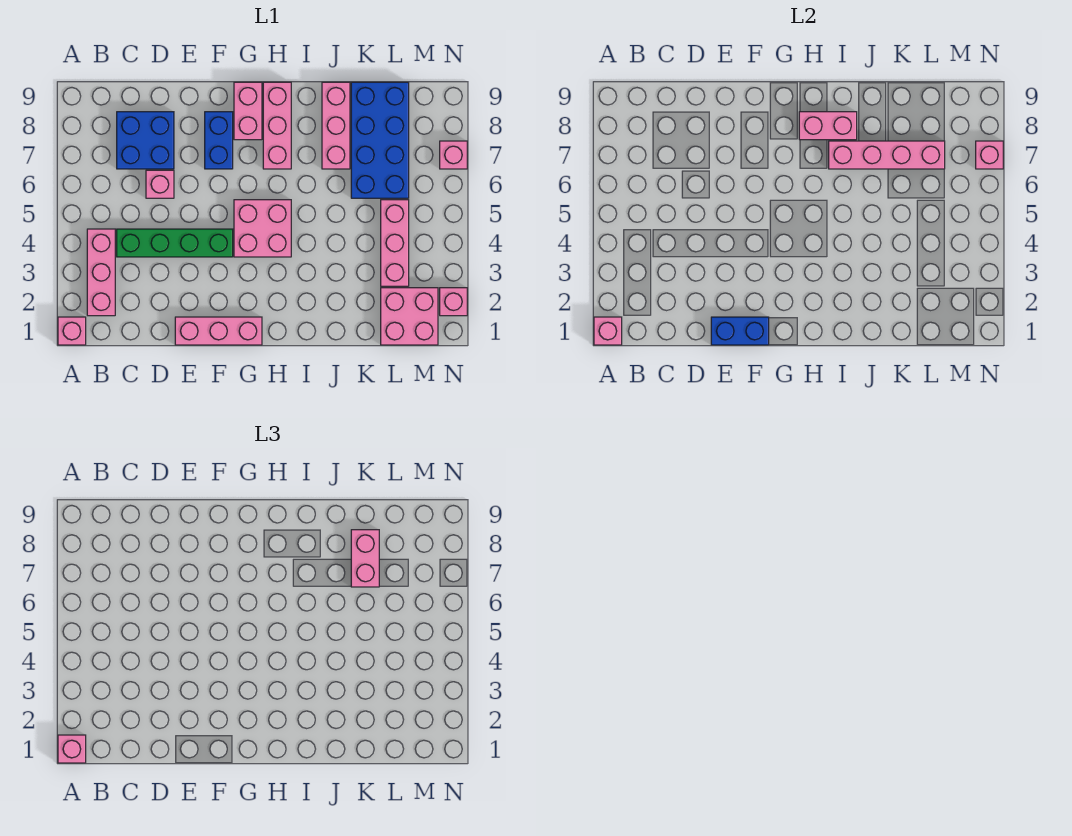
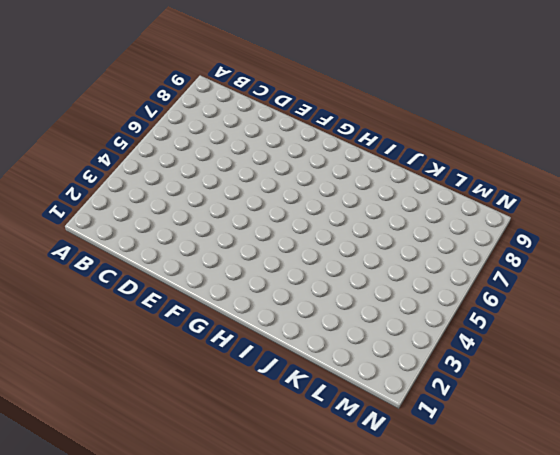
none -> pink brick A1 level 1
none -> pink brick B2:B4 level 1
none -> green brick C4:F4 level 1

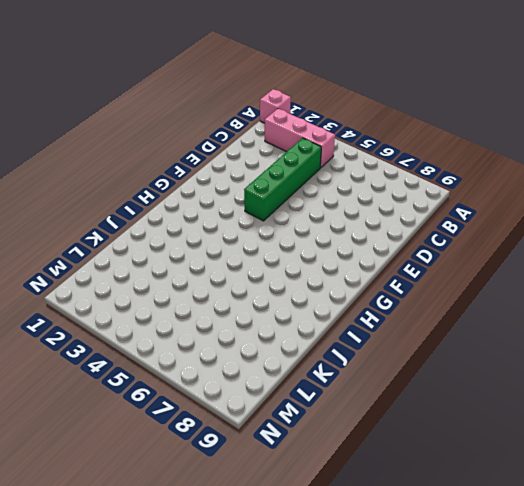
none -> blue brick C7:D8 level 1
none -> pink brick D6 level 1
none -> pink brick E1:G1 level 1

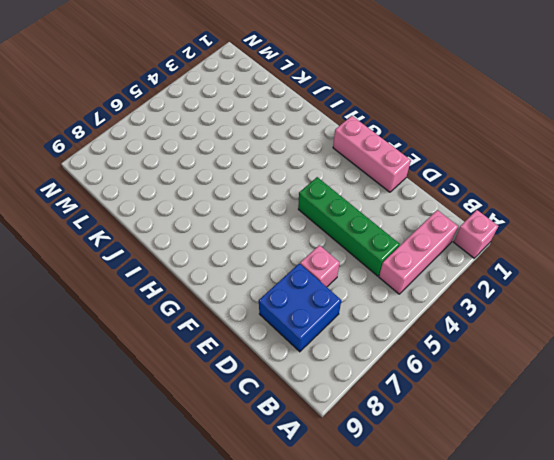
none -> blue brick F7:F8 level 1
none -> pink brick G4:H5 level 1
none -> pink brick G8:G9 level 1

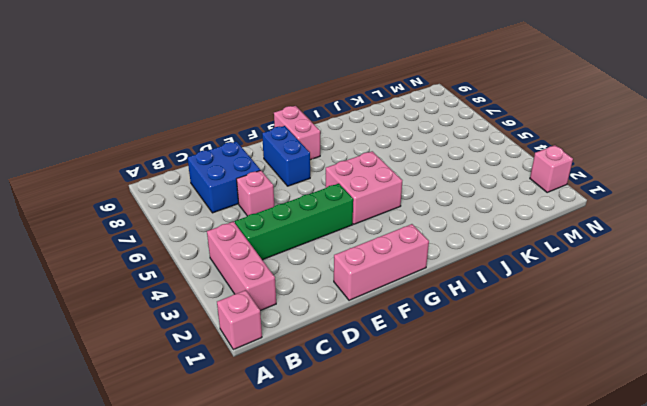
none -> pink brick H7:H9 level 1
none -> pink brick J7:J9 level 1
none -> blue brick K6:L9 level 1

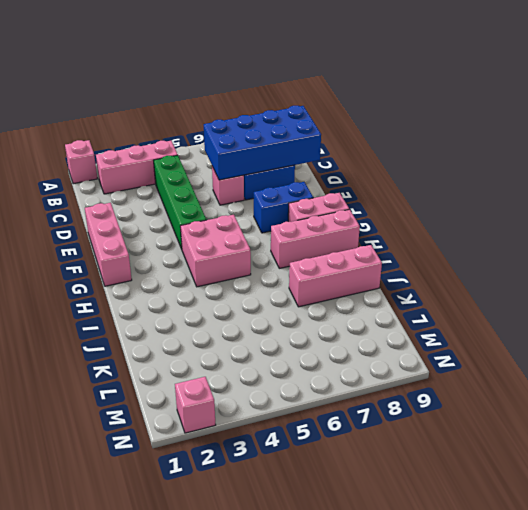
blue brick C6:D9 level 2 -> blue brick K6:L9 level 1
none -> pink brick L1:M2 level 1
none -> pink brick L3:L5 level 1
none -> pink brick N7 level 1

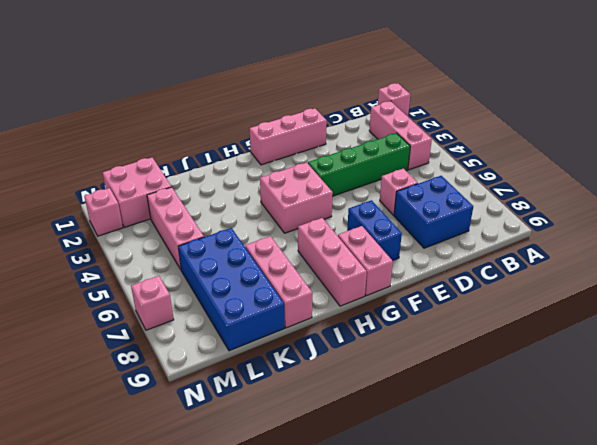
none -> pink brick A1 level 2
none -> blue brick E1:F1 level 2
none -> pink brick H8:I8 level 2

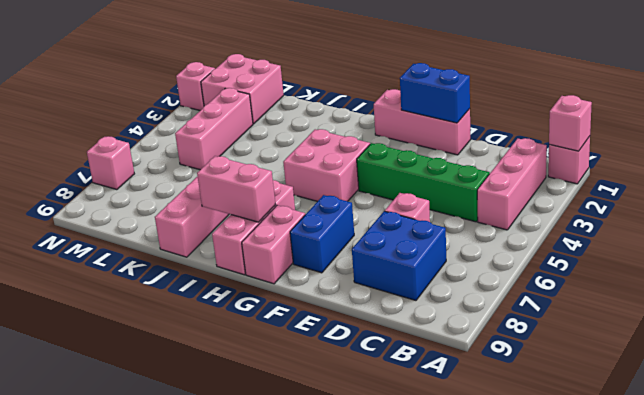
none -> blue brick K6:L9 level 1
none -> pink brick I7:L7 level 2
none -> pink brick N7 level 2

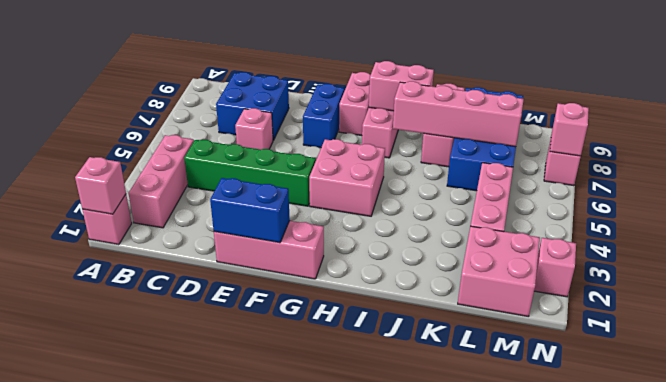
none -> pink brick A1 level 3
none -> pink brick K7:K8 level 3

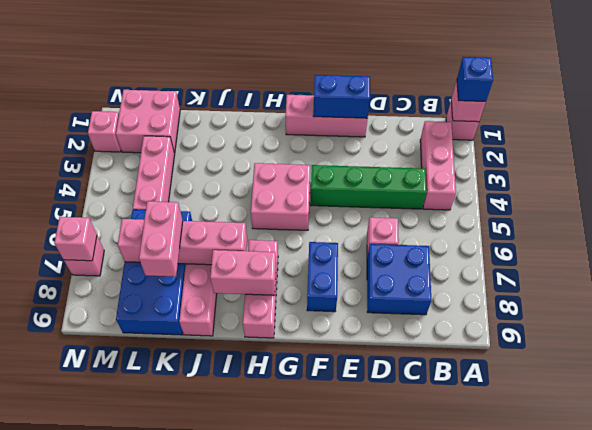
blue brick A1 level 3 -> pink brick A1 level 3
none -> pink brick G8:G9 level 1

